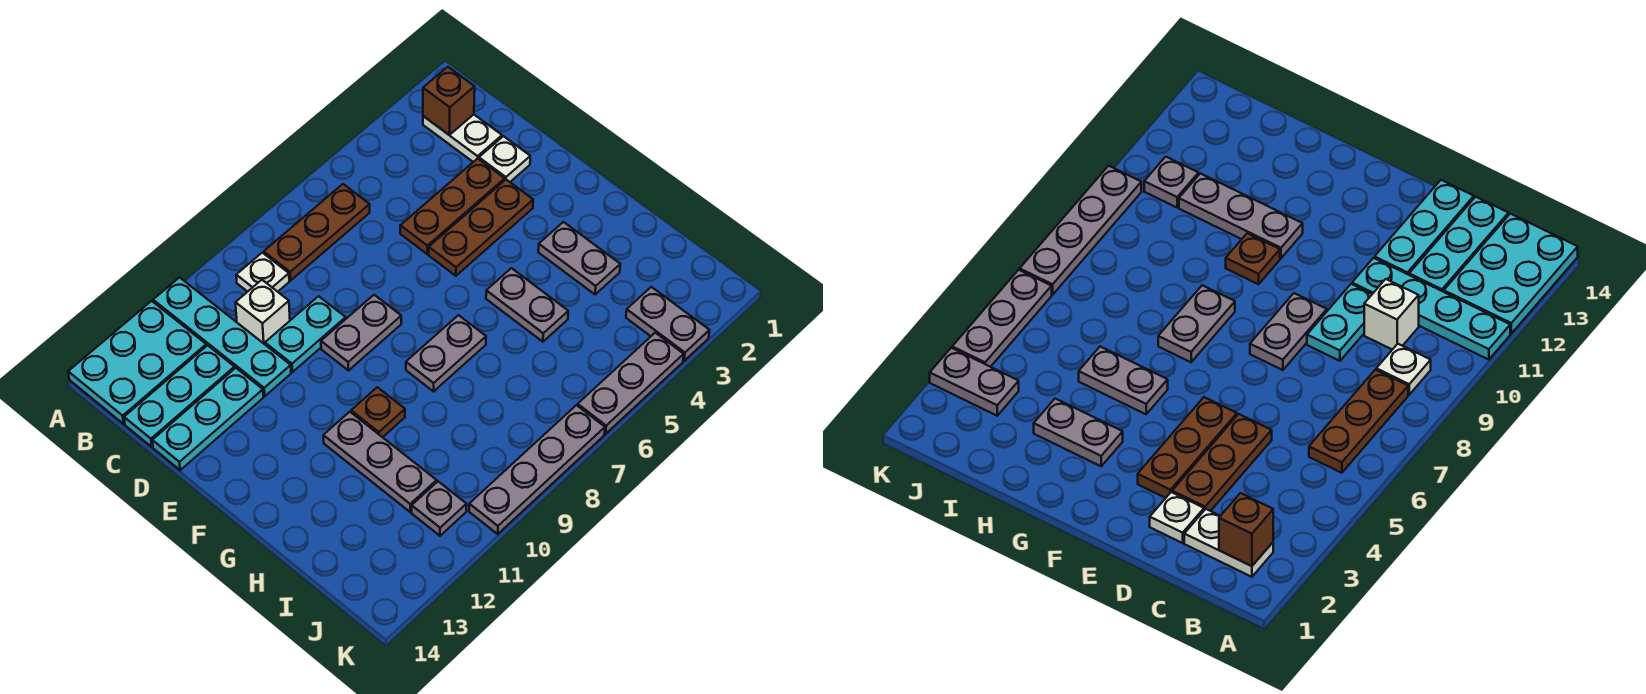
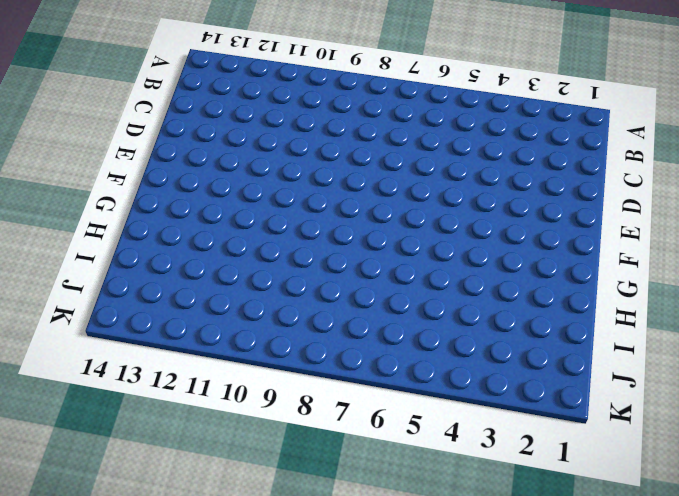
none -> cyan plate A11:D11 level 1
none -> cyan plate A12:B14 level 1
none -> white plate B2:C2 level 1

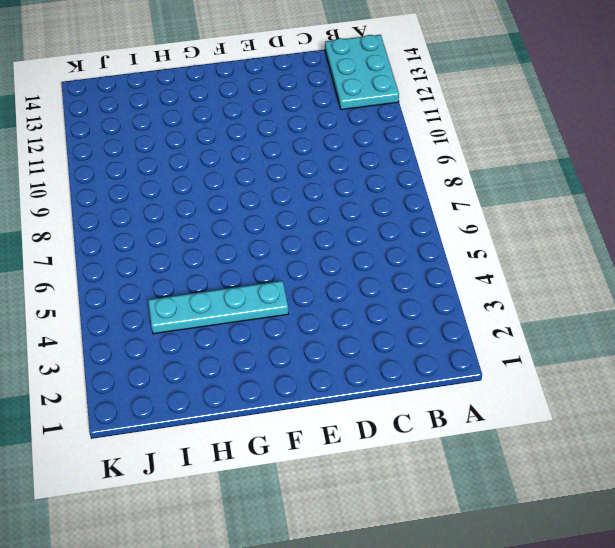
cyan plate F4:I4 level 1 -> cyan plate A11:D11 level 1
none -> white plate B2:C2 level 1
none -> brown plate B6:B8 level 1
none -> white plate B9 level 1

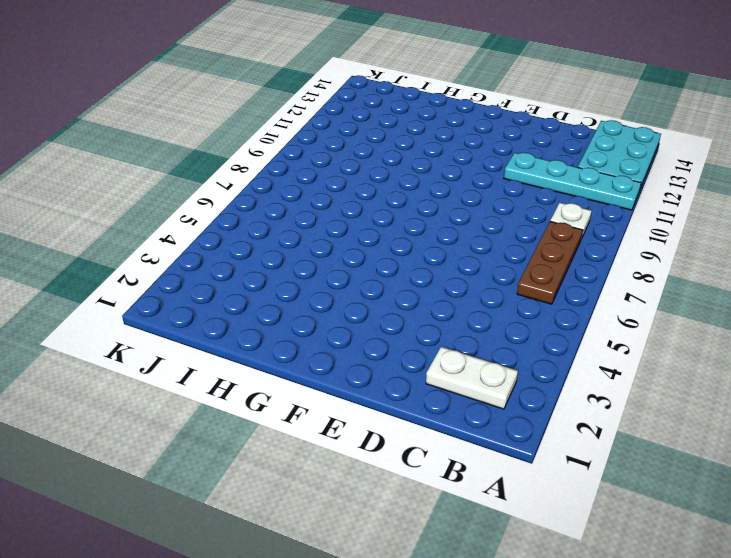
none -> white brick C10 level 1
none -> cyan plate C12:C14 level 1
none -> white plate D2 level 1

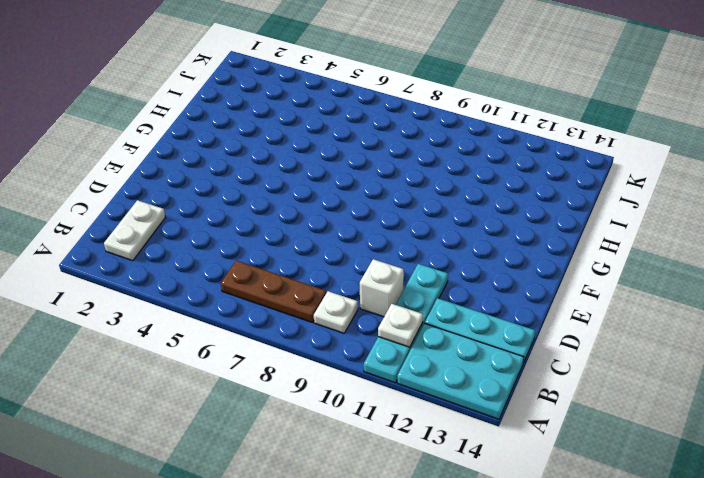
white plate B11 level 2 -> white plate D2 level 1
none -> brown plate D3:D5 level 1
none -> cyan plate D9:D10 level 1
none -> cyan plate D12:D14 level 1

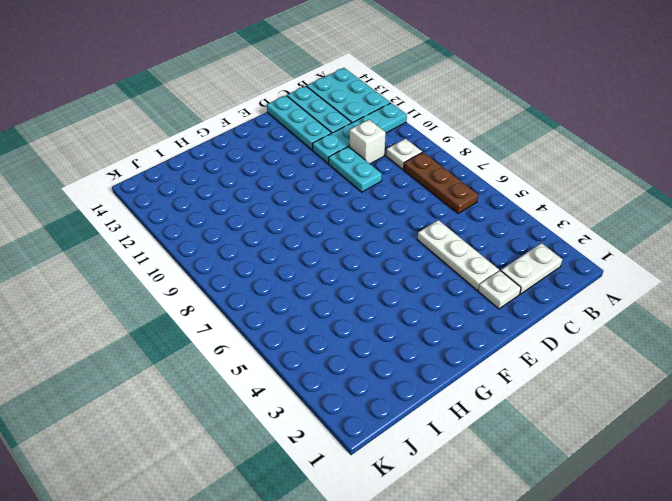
white plate D3:D5 level 1 -> brown plate D3:D5 level 1
none -> brown plate E3:E5 level 1
none -> grey plate E8:E9 level 1
none -> grey plate G3:H3 level 1

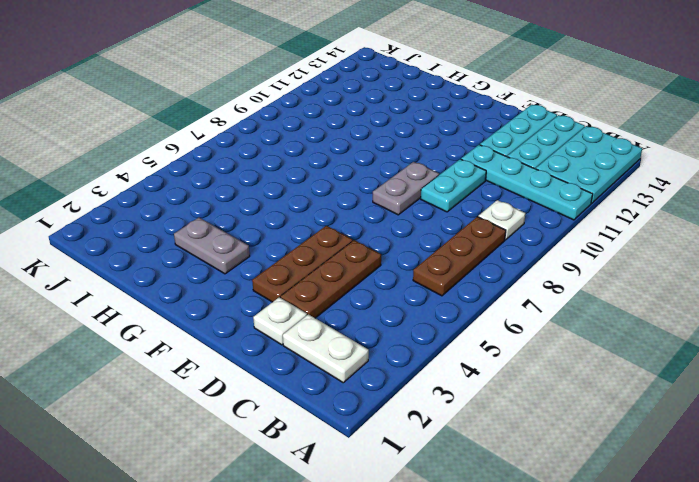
none -> white brick C10 level 1
none -> grey plate G5:H5 level 1
none -> grey plate G7:G8 level 1

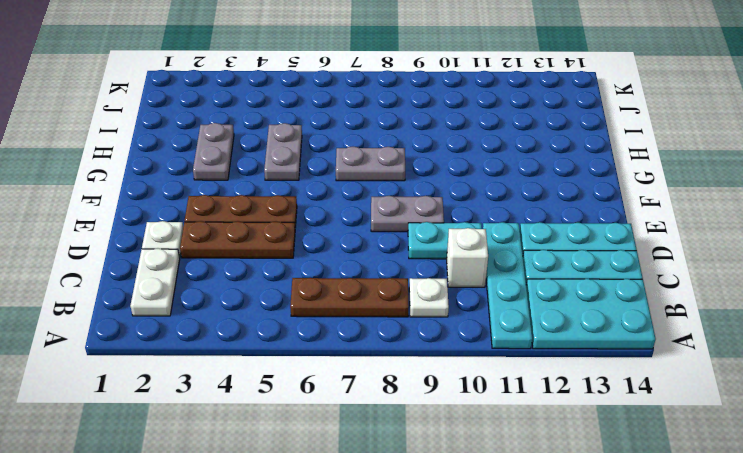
none -> brown plate G10 level 1
none -> grey plate G11:I11 level 1
none -> grey plate J3:K3 level 1

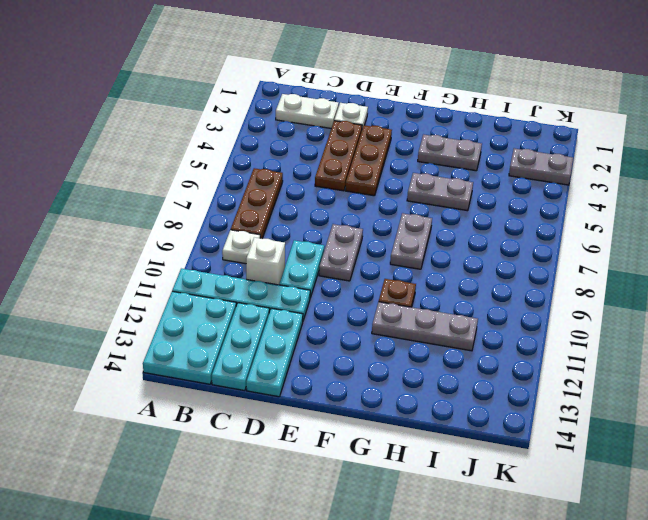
none -> grey plate J11 level 1
none -> grey plate K4:K6 level 1
none -> grey plate K7:K10 level 1

